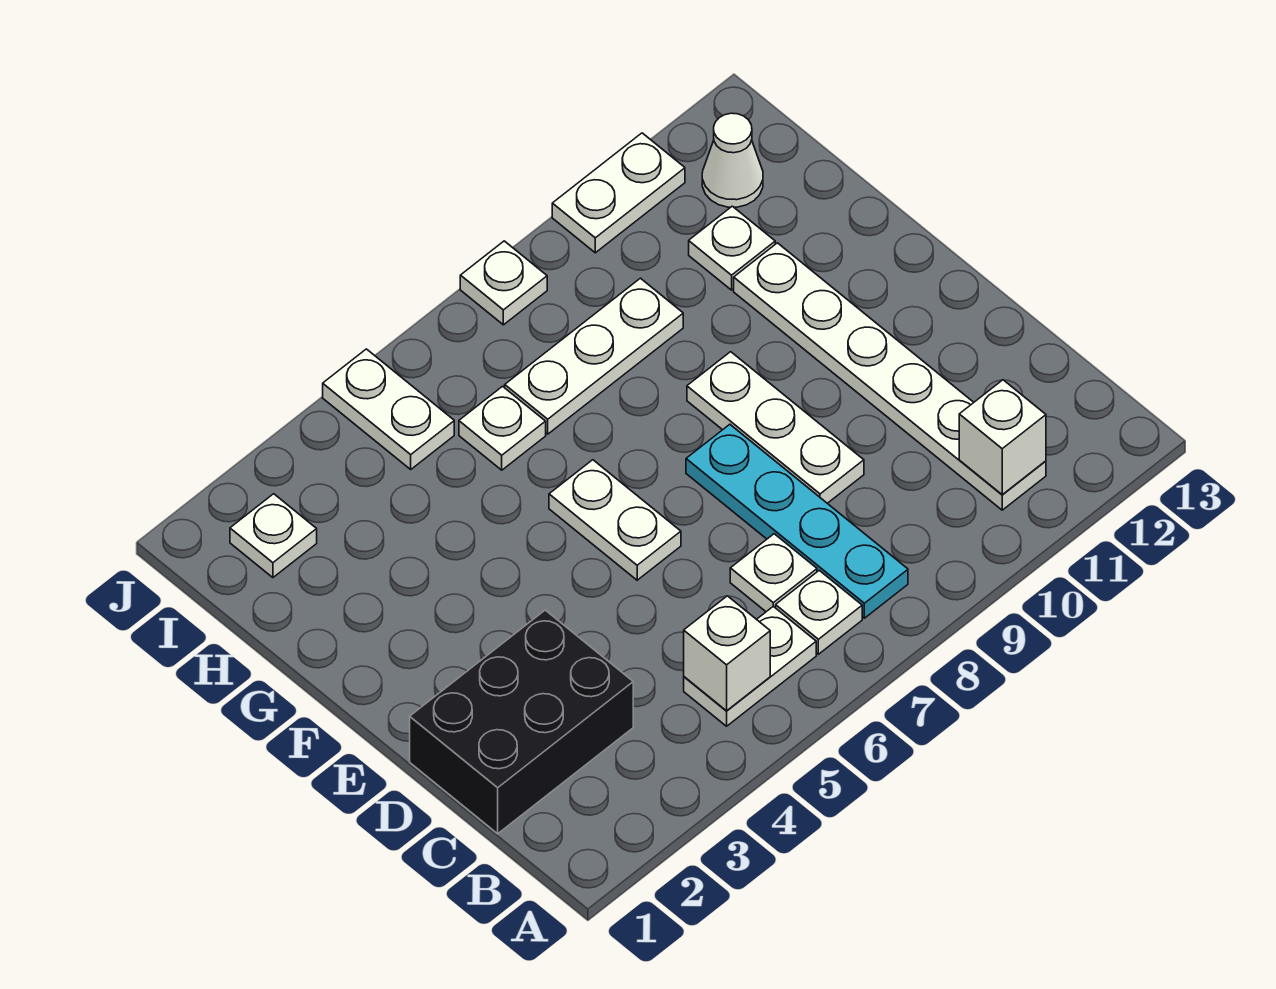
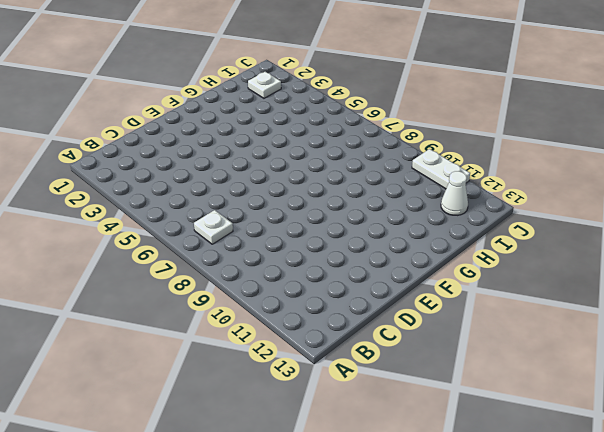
none -> white plate B5:B6 level 1
none -> cyan plate B8:E8 level 1
none -> white plate B11:G11 level 1

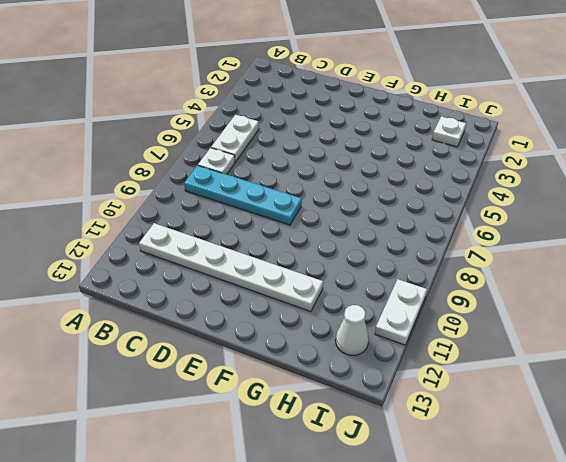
none -> black brick C1:D3 level 1
none -> white plate C7 level 1
none -> white plate D9:F9 level 1

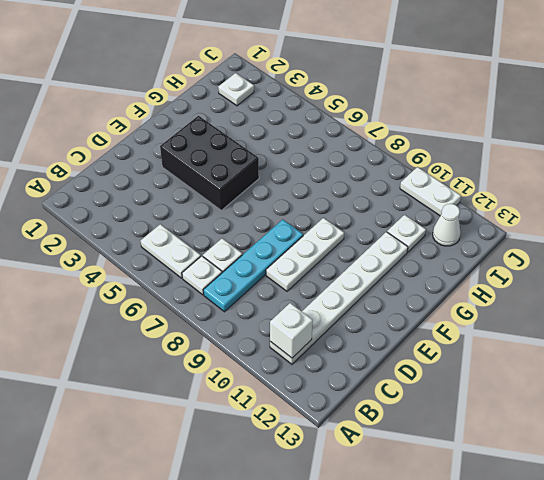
black brick E3:F5 level 1 -> black brick C1:D3 level 1
none -> white plate E6:F6 level 1
none -> white plate H6 level 1
none -> white plate H7:H9 level 1

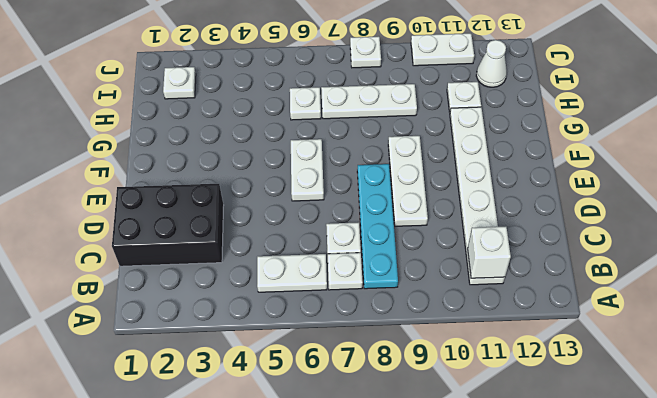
none -> white plate I5:J5 level 1
none -> white brick B5 level 2

